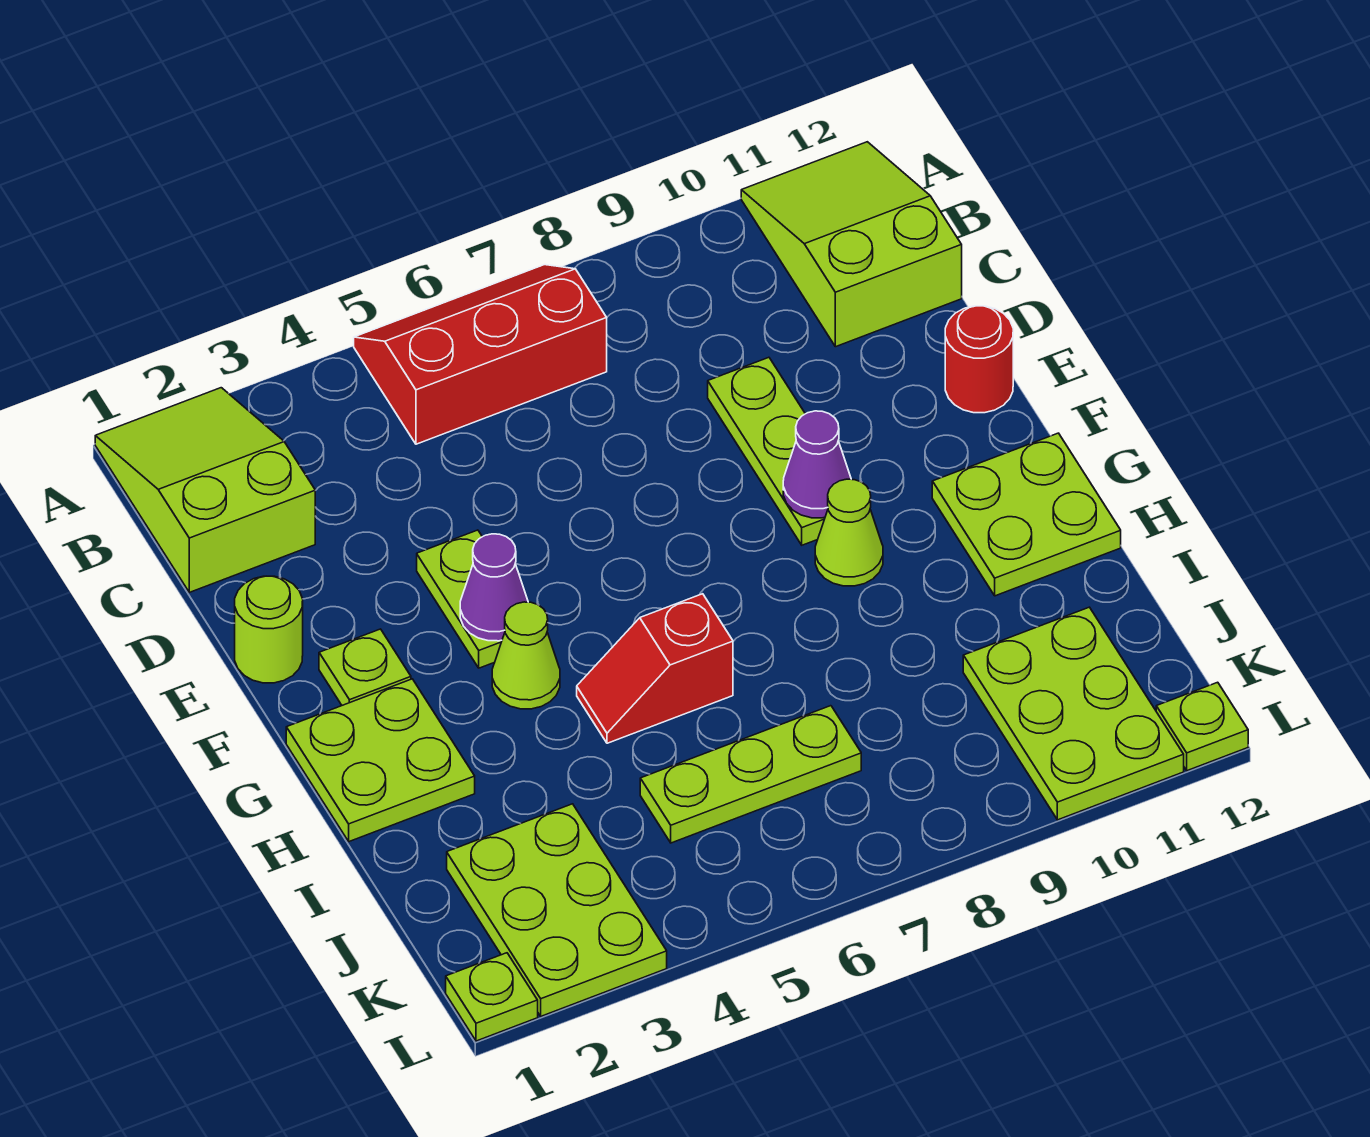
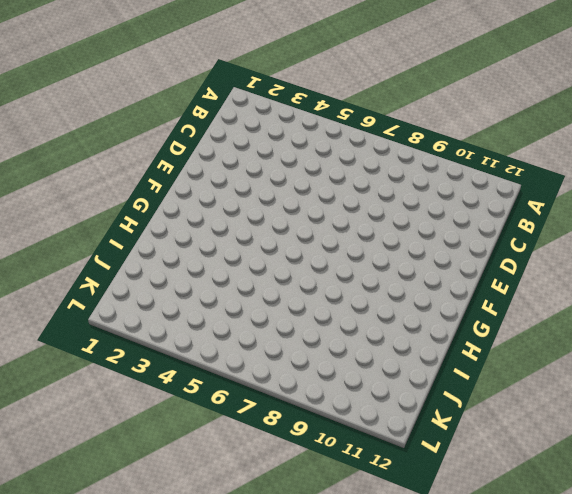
none -> lime slope A1:C2 level 1 top C
none -> red slope A5:B7 level 1 top B
none -> lime slope A11:C12 level 1 top C

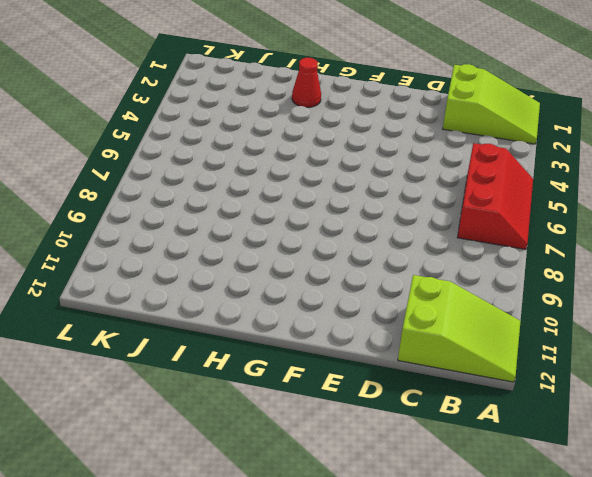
red cone H2 level 1 -> lime plate G1:H2 level 1
none -> lime plate D9:F9 level 1
none -> lime round brick E1 level 1
none -> lime plate E4:F4 level 1

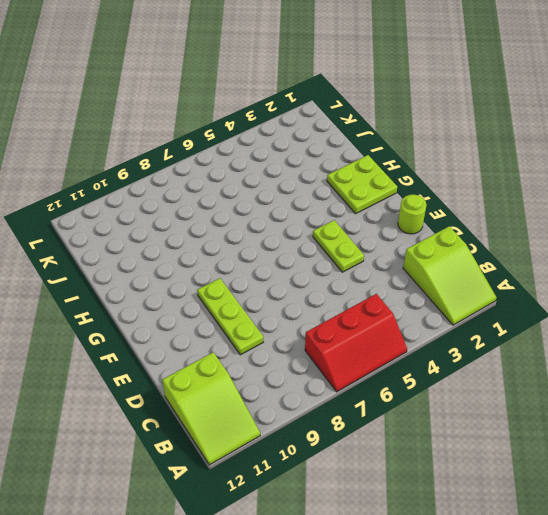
none -> red round brick E12 level 1
none -> lime plate F2 level 1
none -> lime cone G4 level 1

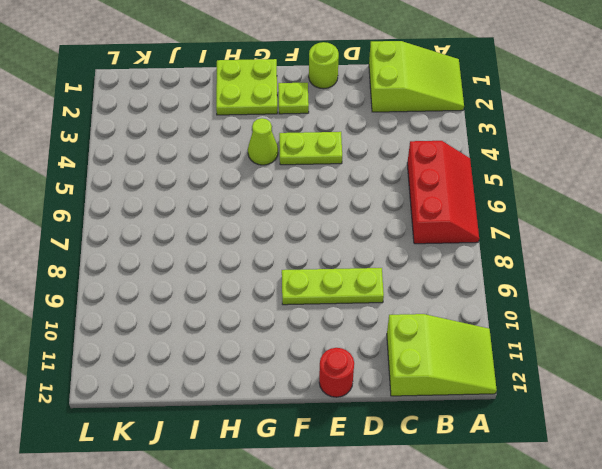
none -> lime cone G9 level 1
none -> lime plate G11:H12 level 1
none -> red slope H5:H6 level 1 top 6

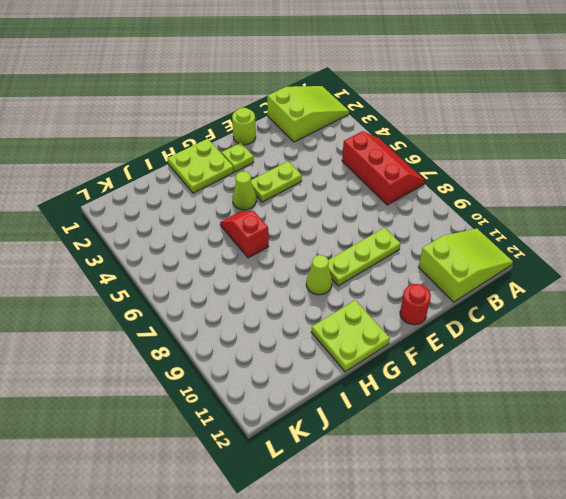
none -> lime plate J2:L3 level 1
none -> lime plate J5:J7 level 1
none -> lime plate J10:L11 level 1

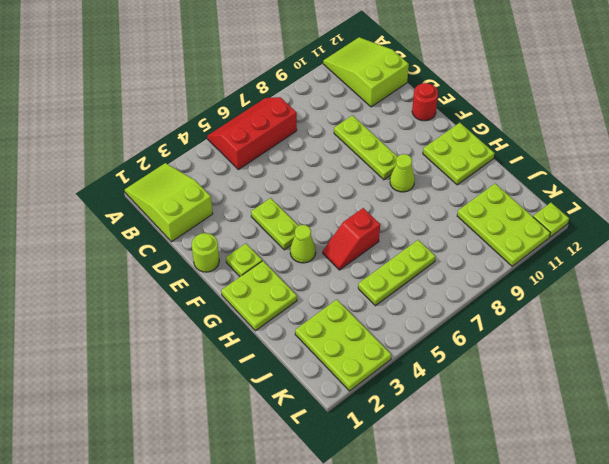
none -> lime plate L1 level 1
none -> purple cone F4 level 2
none -> purple cone F9 level 2

